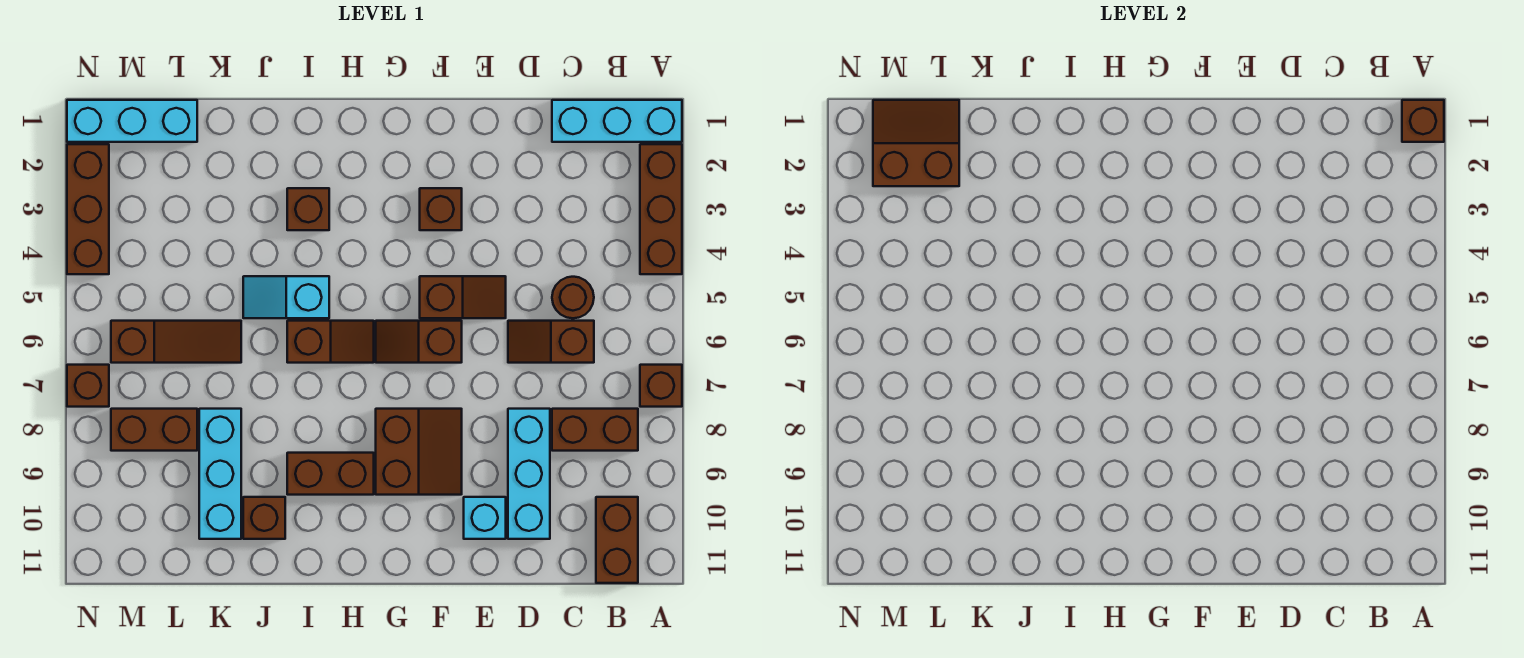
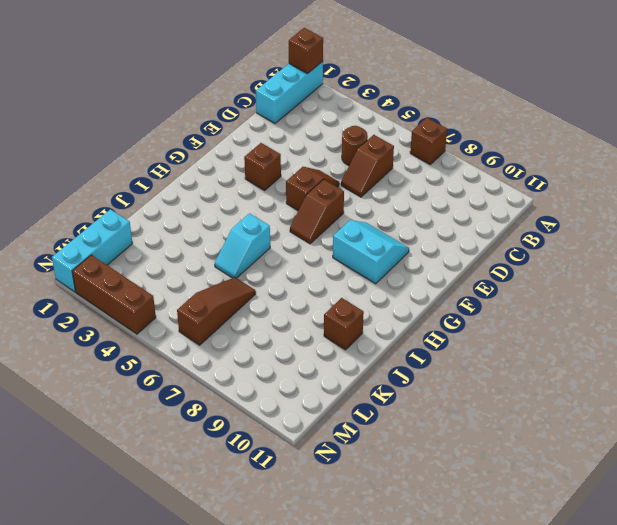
cyan slope F8:G9 level 1 top G -> brown slope F8:G9 level 1 top G
none -> brown brick A2:A4 level 1
none -> brown brick B8:C8 level 1
none -> brown brick B10:B11 level 1

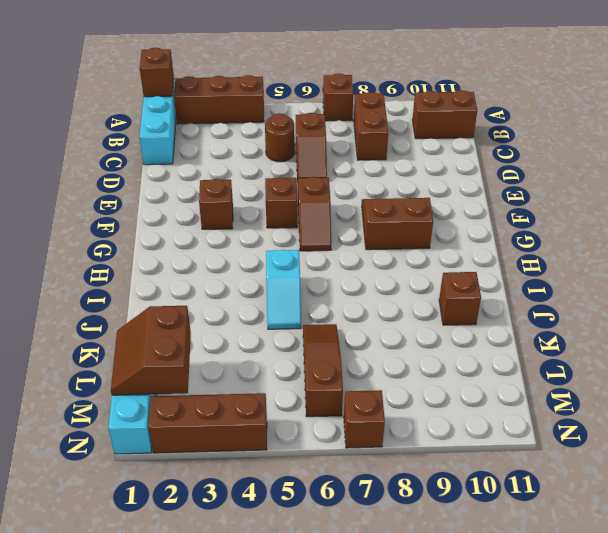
none -> cyan brick D8:D10 level 1
none -> cyan brick E10 level 1
none -> brown slope H6:I6 level 1 top I

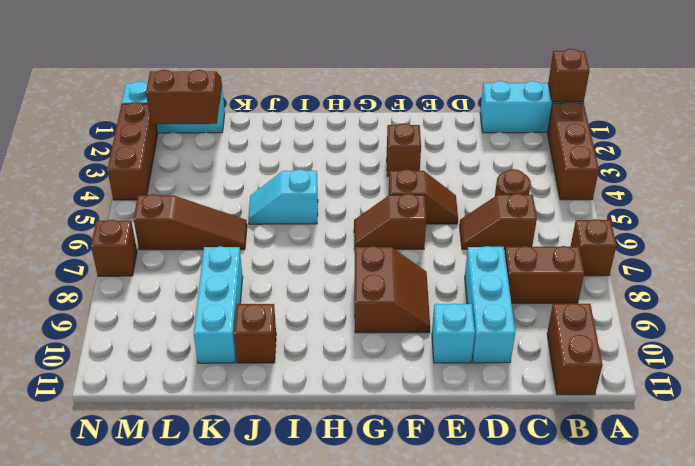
none -> brown slope H6:I6 level 1 top I
none -> brown brick H9:I9 level 1
none -> brown brick I3 level 1

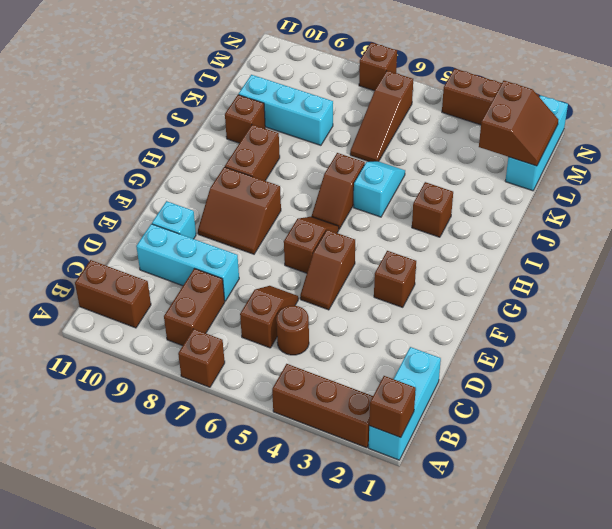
none -> brown brick L8:M8 level 1

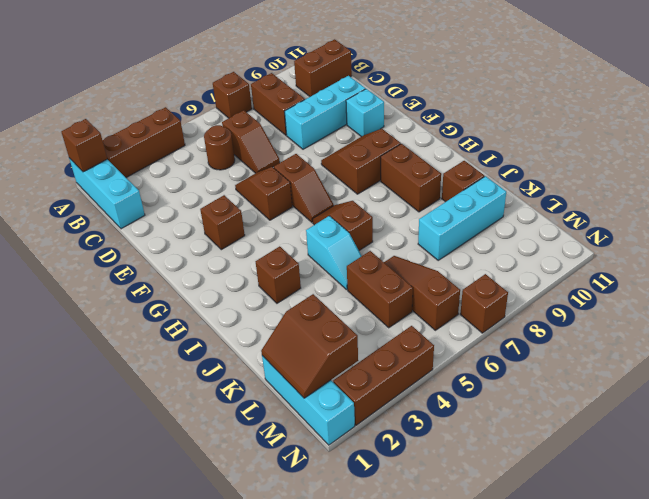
brown brick K5:L5 level 1 -> brown brick L8:M8 level 1

